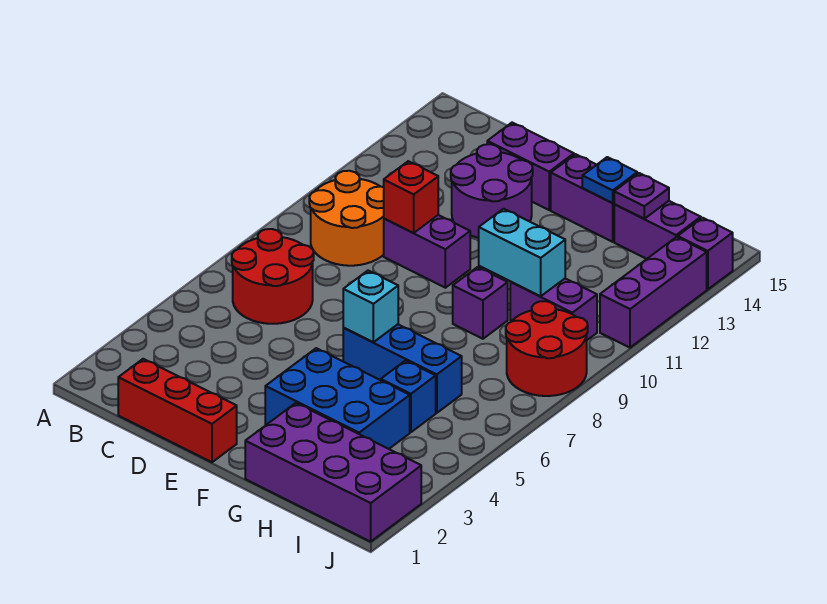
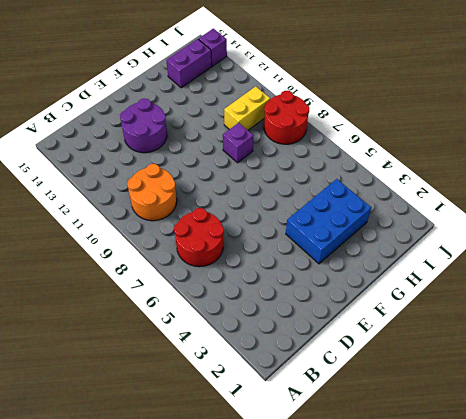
yellow brick H10:I10 level 1 -> purple brick H10:I10 level 1
none -> red brick C1:E1 level 1
none -> purple brick D10:E10 level 1
none -> purple brick D14:E14 level 1

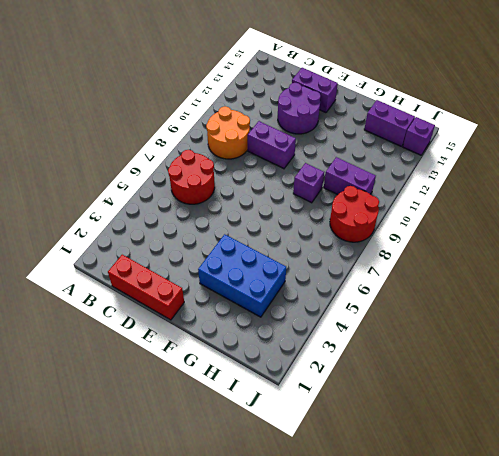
none -> blue brick F6:H6 level 1
none -> purple brick F14:G14 level 1
none -> purple brick G1:J2 level 1

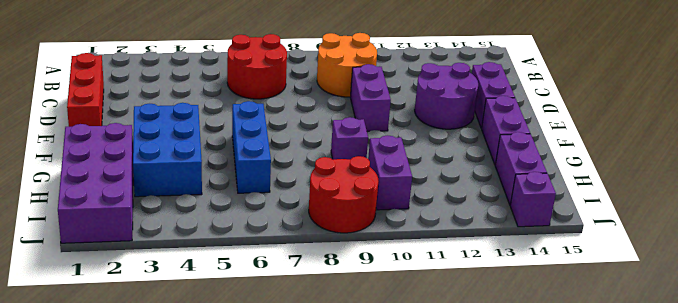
none -> blue brick H5 level 1
none -> purple brick J11:J13 level 1
none -> red brick D10 level 2

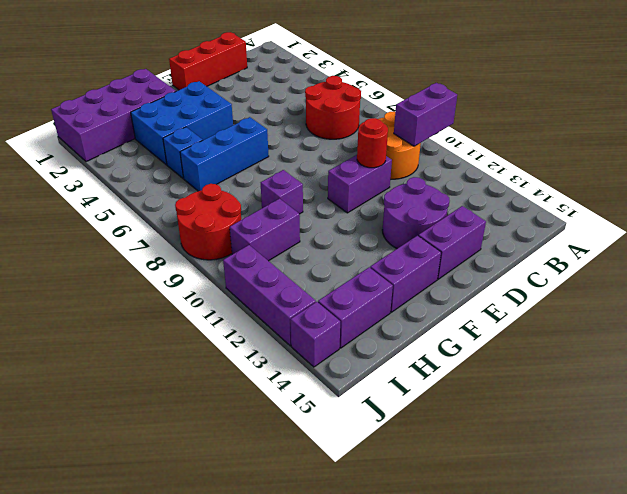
purple brick A10:B10 level 2 -> none
red round brick D10 level 2 -> red brick D10 level 2
none -> cyan brick F6 level 2
none -> cyan brick G10:H10 level 2
none -> blue plate G14 level 2

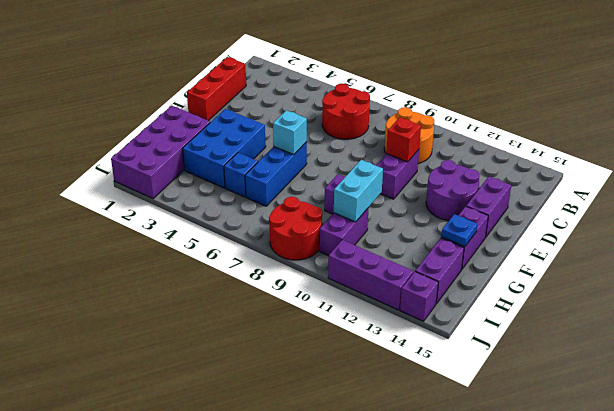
none -> purple plate H14 level 2

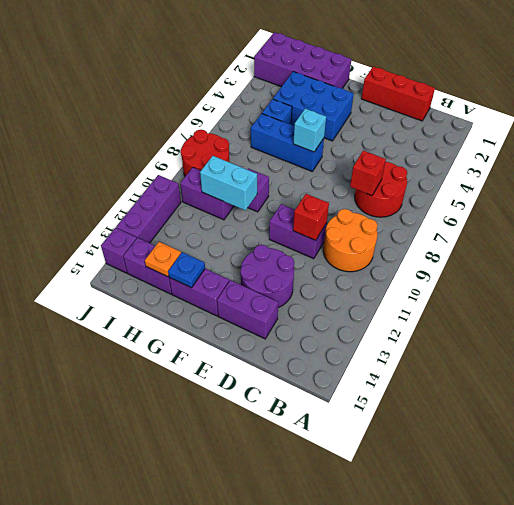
red brick C7 level 2 -> none
orange plate H14 level 2 -> purple plate H14 level 2

